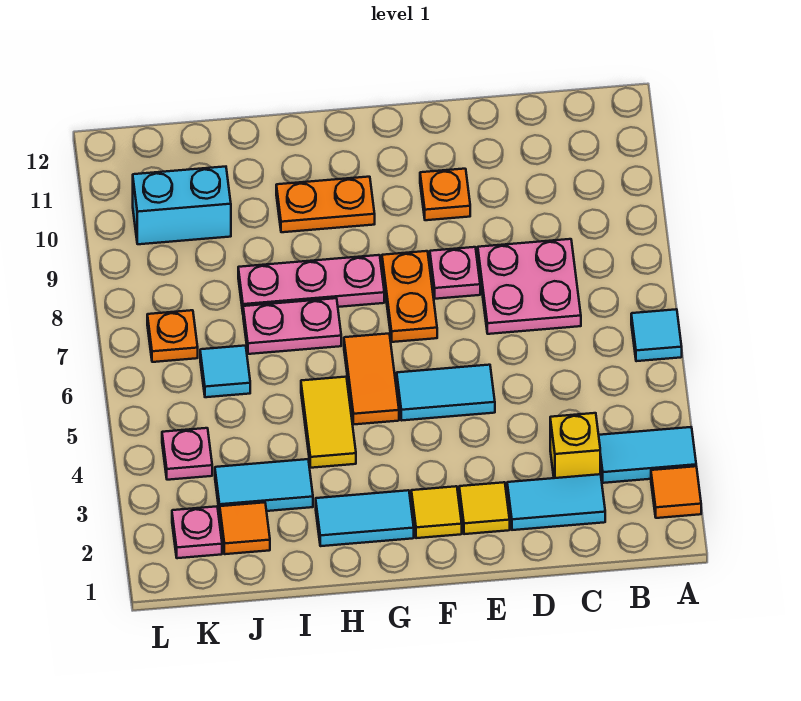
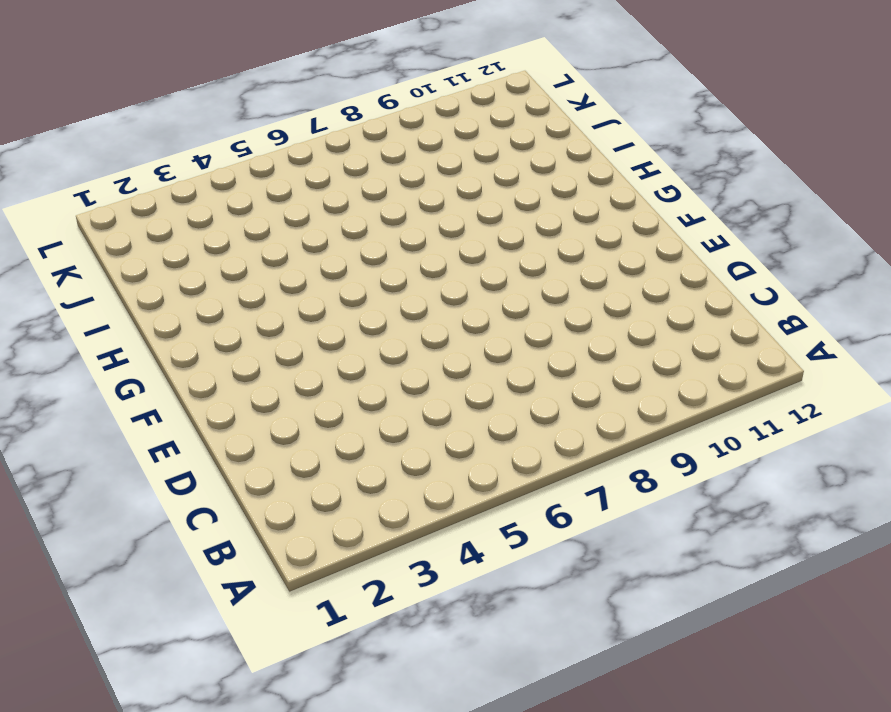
none -> orange tile A2 level 1
none -> cyan tile A3:B3 level 1
none -> cyan tile A6 level 1

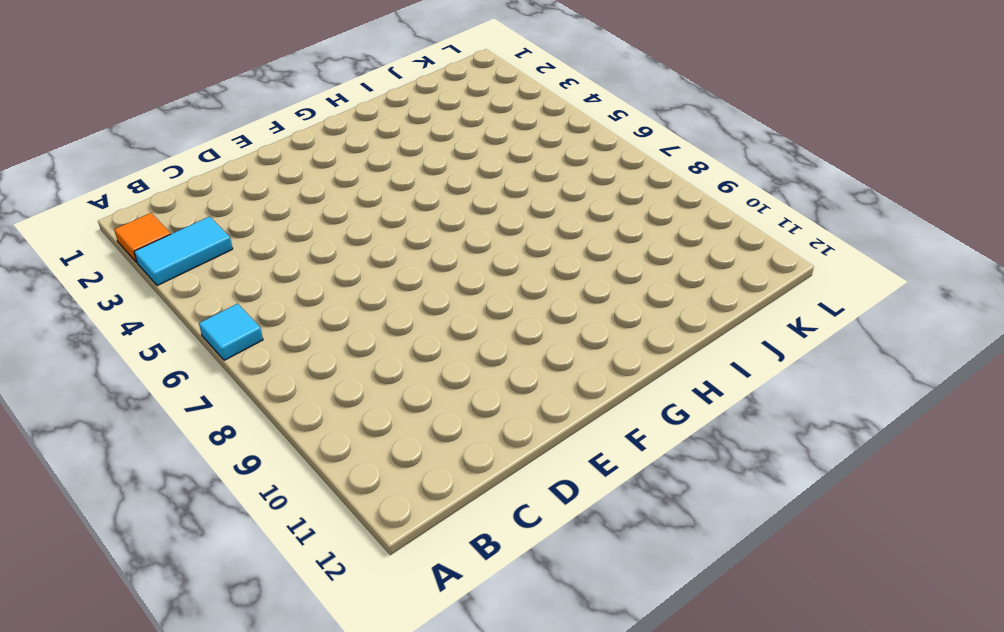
none -> cyan tile C2:D2 level 1
none -> yellow brick C3 level 1
none -> pink plate C7:D8 level 1

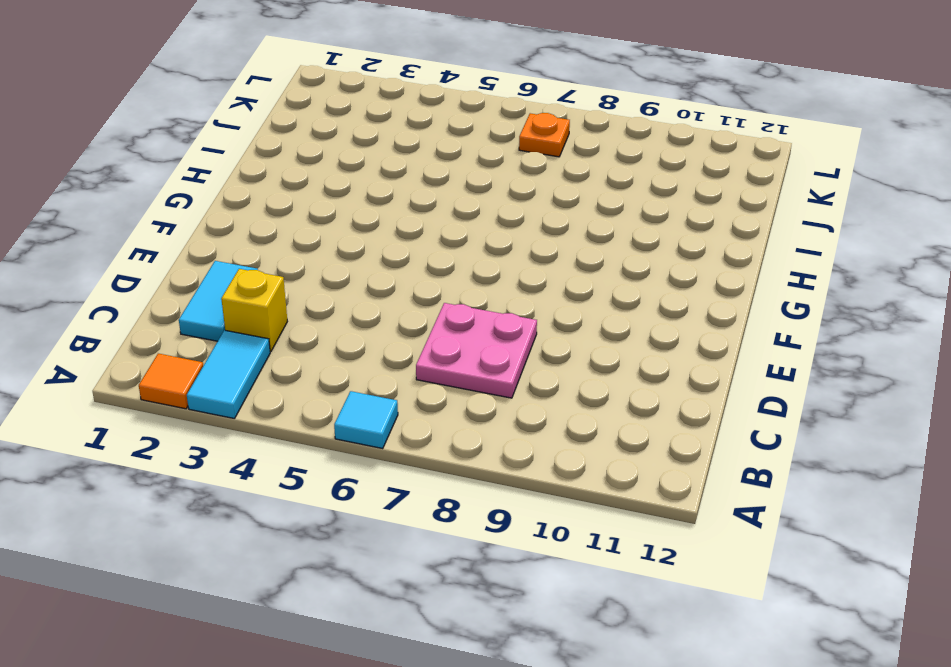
none -> yellow tile E2 level 1
none -> cyan tile E5:F5 level 1
none -> pink plate E8 level 1

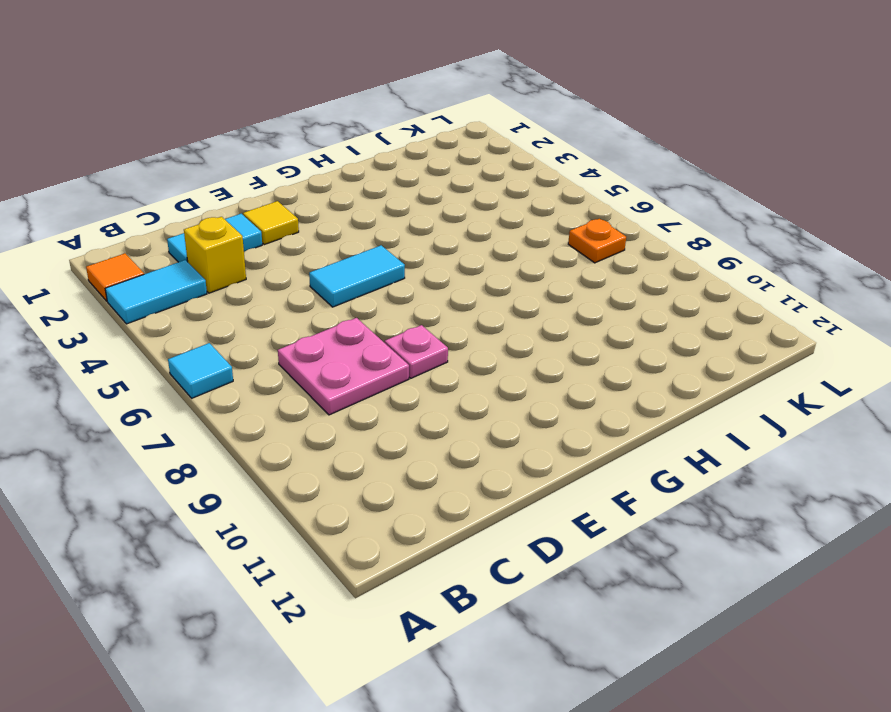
none -> orange plate E10 level 1
none -> yellow tile F2 level 1
none -> orange plate F7:F8 level 1

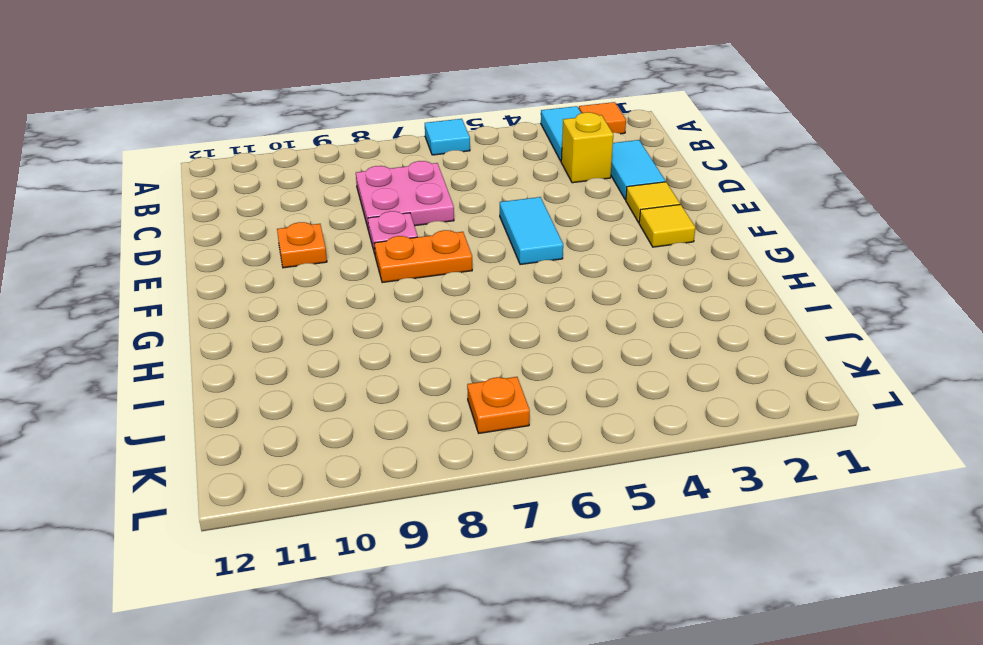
none -> cyan tile G2:H2 level 1
none -> orange tile G5:G6 level 1
none -> pink plate G8:I8 level 1

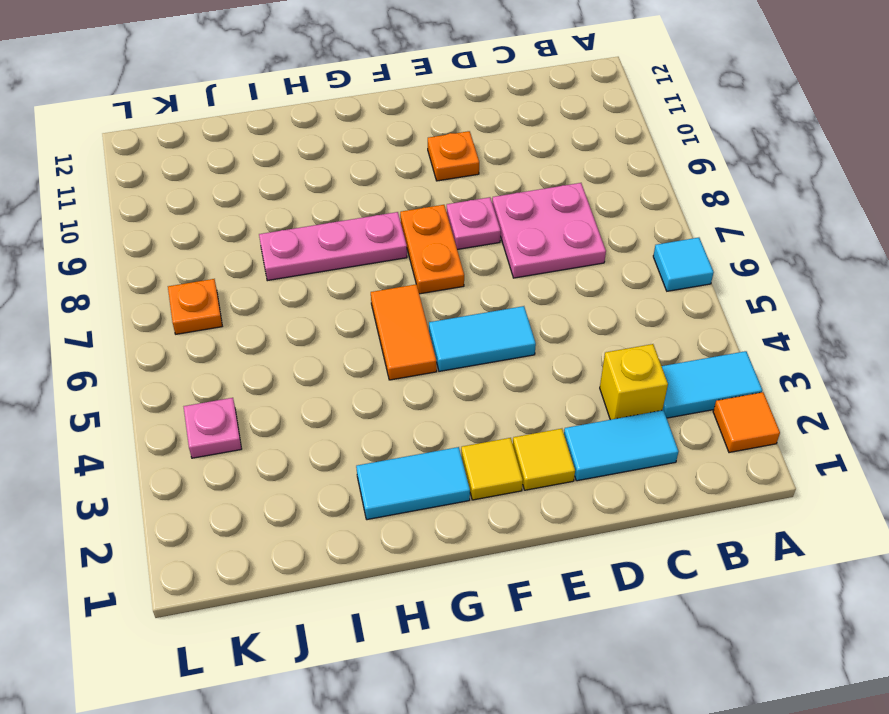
none -> orange plate G10:H10 level 1
none -> yellow tile H4:H5 level 1
none -> pink plate H7:I7 level 1

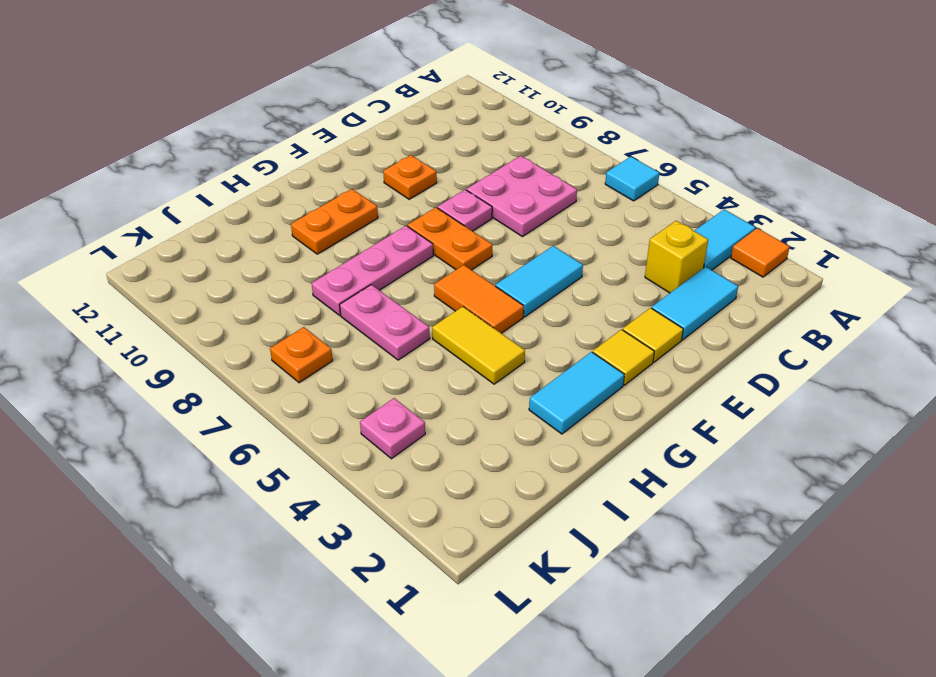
pink plate I6:I7 level 1 -> pink plate H7:I7 level 1
none -> cyan tile I3:J3 level 1
none -> orange tile J2 level 1
none -> cyan tile J6 level 1

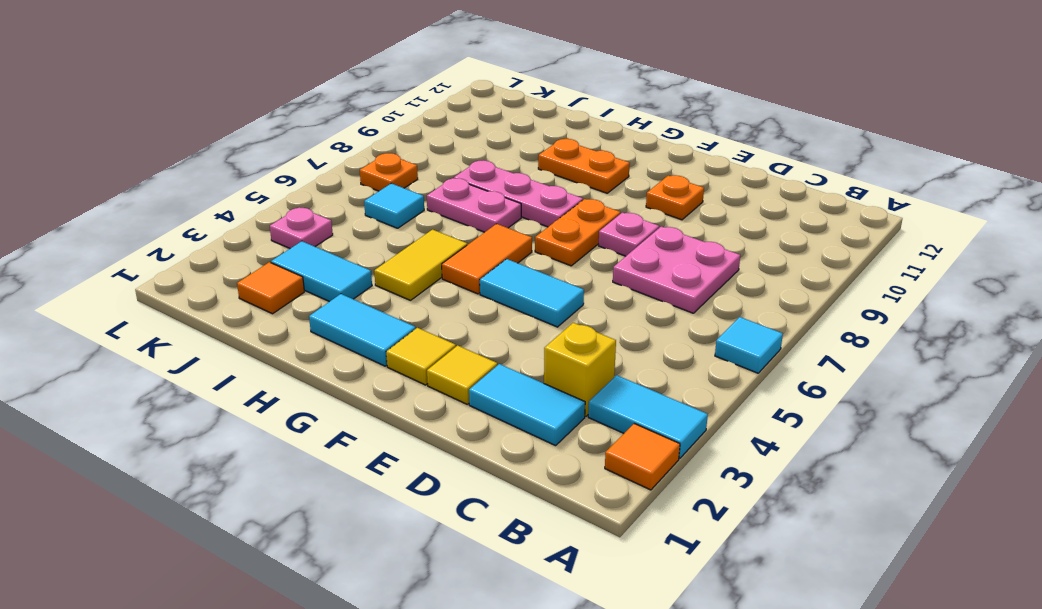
none -> cyan brick J10:K10 level 1
none -> pink plate K2 level 1

